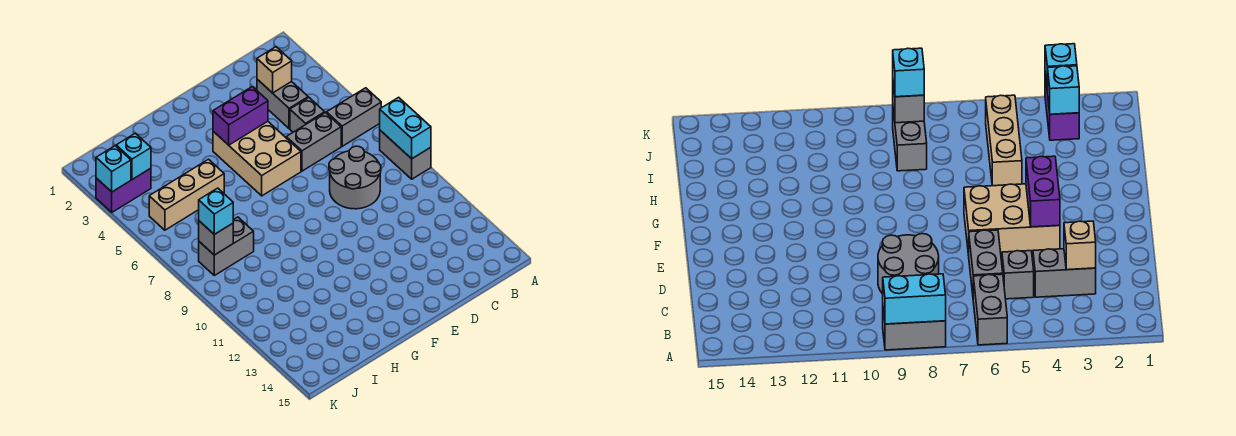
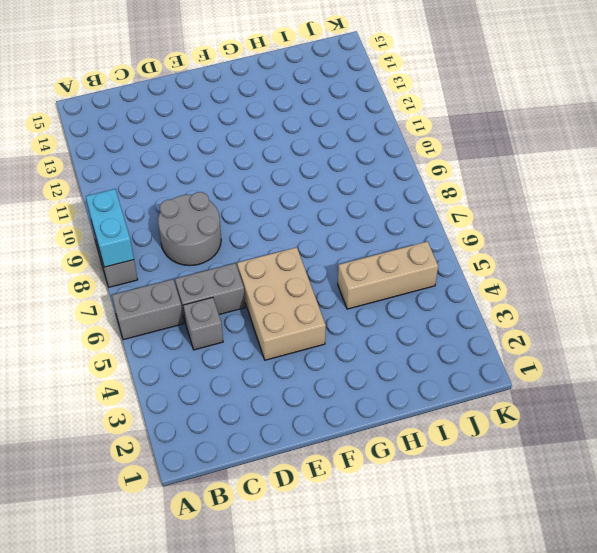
none -> grey brick C3:C4 level 1
none -> grey brick I8:J8 level 1
none -> purple brick J3:K3 level 1

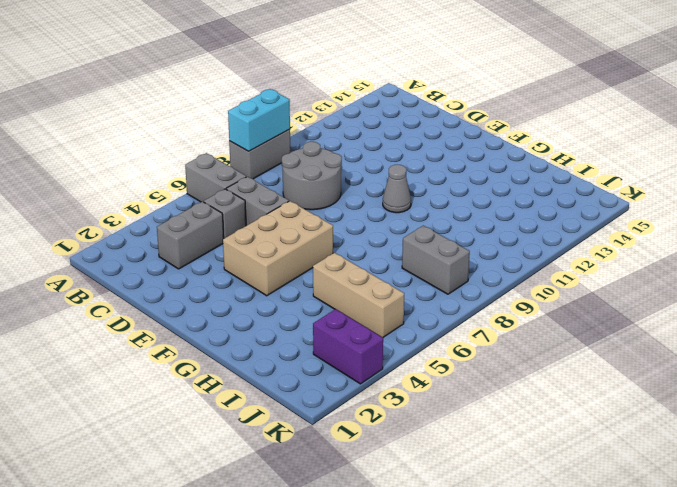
grey cone F10 level 1 -> none
none -> tan brick C3 level 2
none -> purple brick E4:F4 level 2
none -> cyan brick J3 level 2

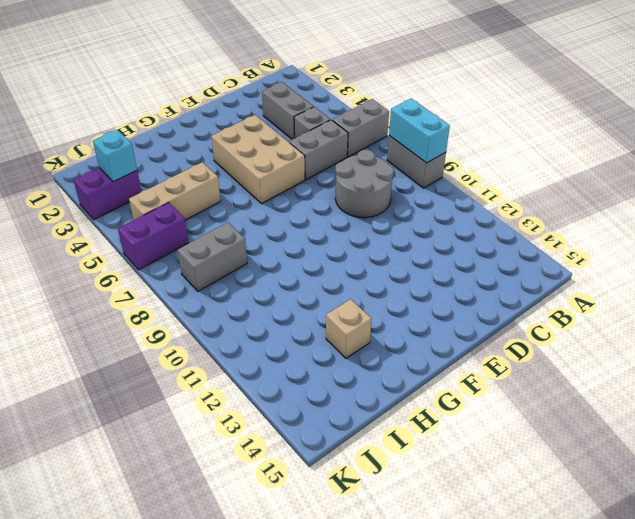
tan brick H13 level 1 -> tan brick C3 level 2
purple brick J6:K6 level 1 -> purple brick E4:F4 level 2
none -> grey brick J8 level 2
none -> cyan brick K3 level 2
none -> cyan brick J8 level 3

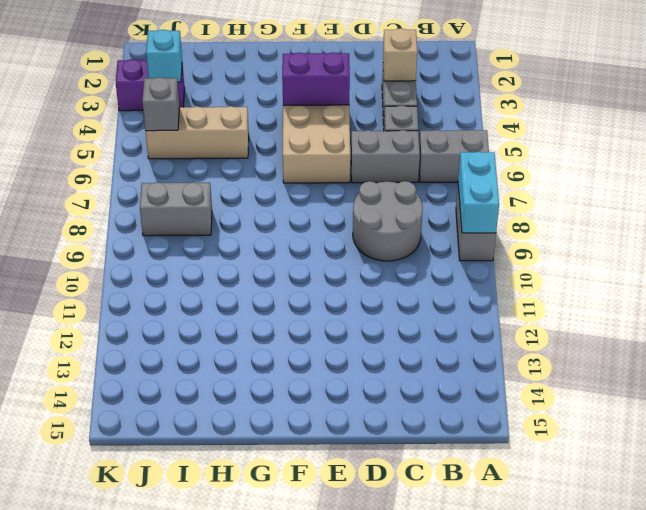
grey brick J5 level 2 -> grey brick J8 level 2
none -> cyan brick K3 level 2
none -> cyan brick J8 level 3

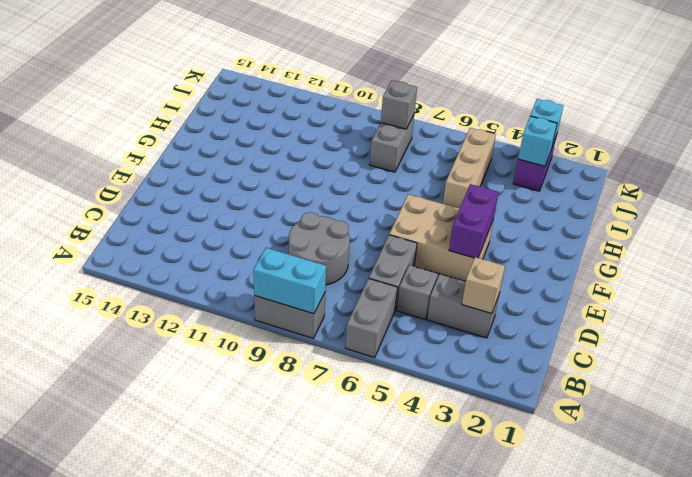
none -> cyan brick J8 level 3

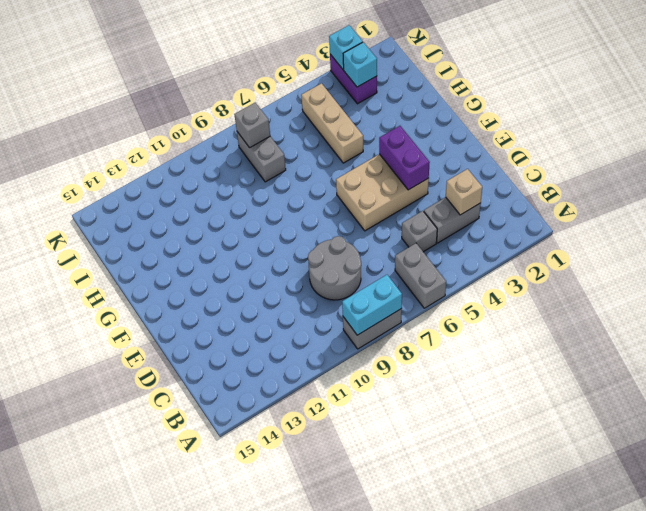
none -> grey brick C6:D6 level 1
none -> cyan brick J8 level 3

